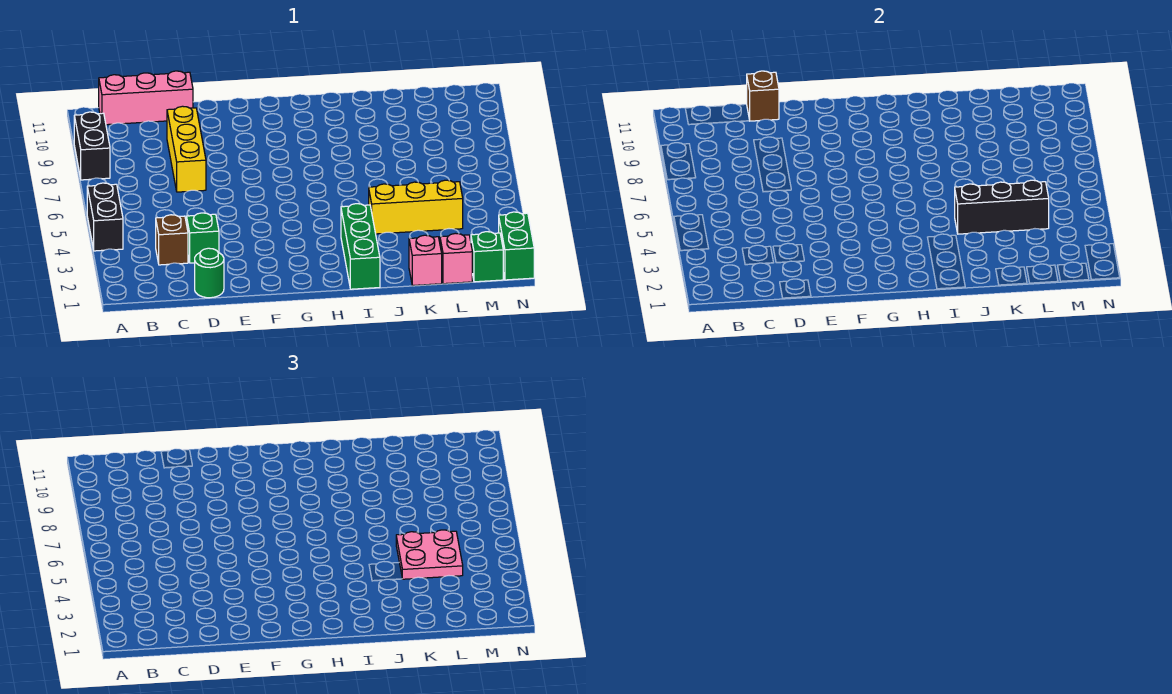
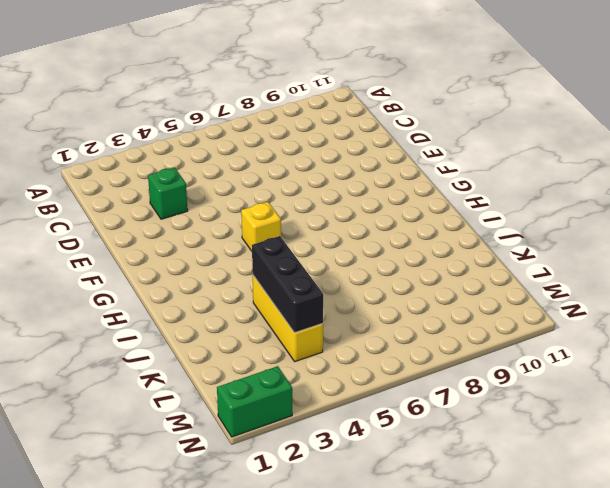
yellow brick G5 level 1 -> none
none -> black brick A4:A5 level 1
none -> black brick A8:A9 level 1
none -> pink brick B11:D11 level 1

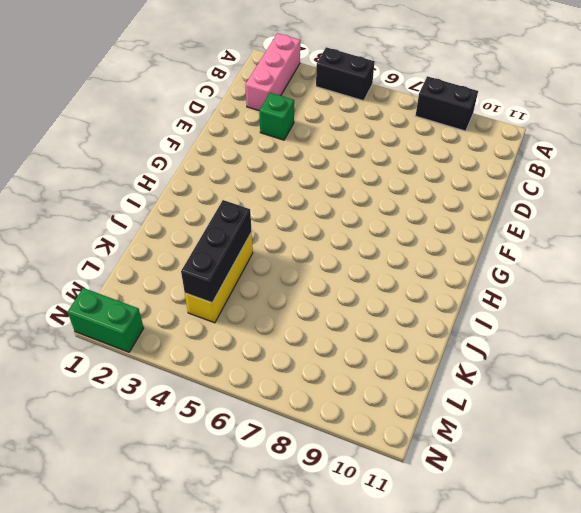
pink brick A2:C2 level 1 -> pink brick B11:D11 level 1
none -> brown brick C3 level 1
none -> green round brick D1 level 1
none -> yellow brick D7:D9 level 1

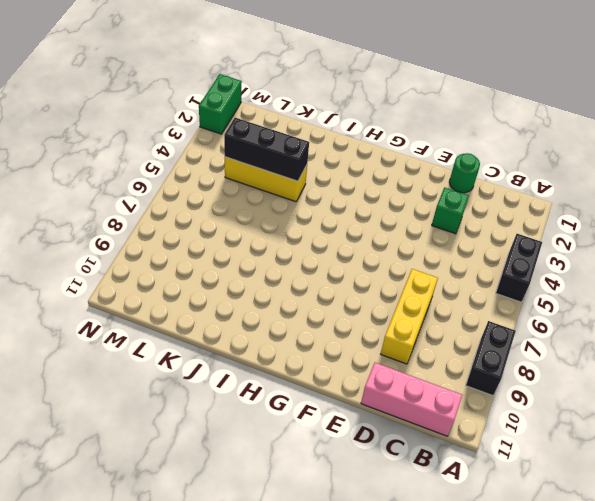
none -> brown brick C3 level 1
none -> green brick I1:I3 level 1
none -> pink brick K1 level 1

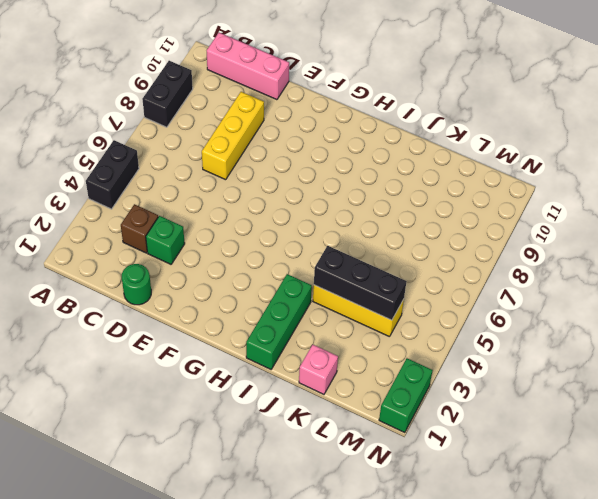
none -> pink brick L1 level 1
none -> green brick M1 level 1
none -> brown brick D11 level 2

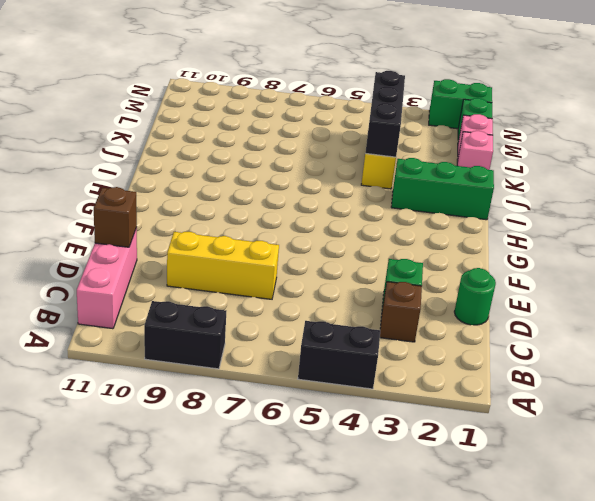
none -> pink plate K4:L5 level 3

